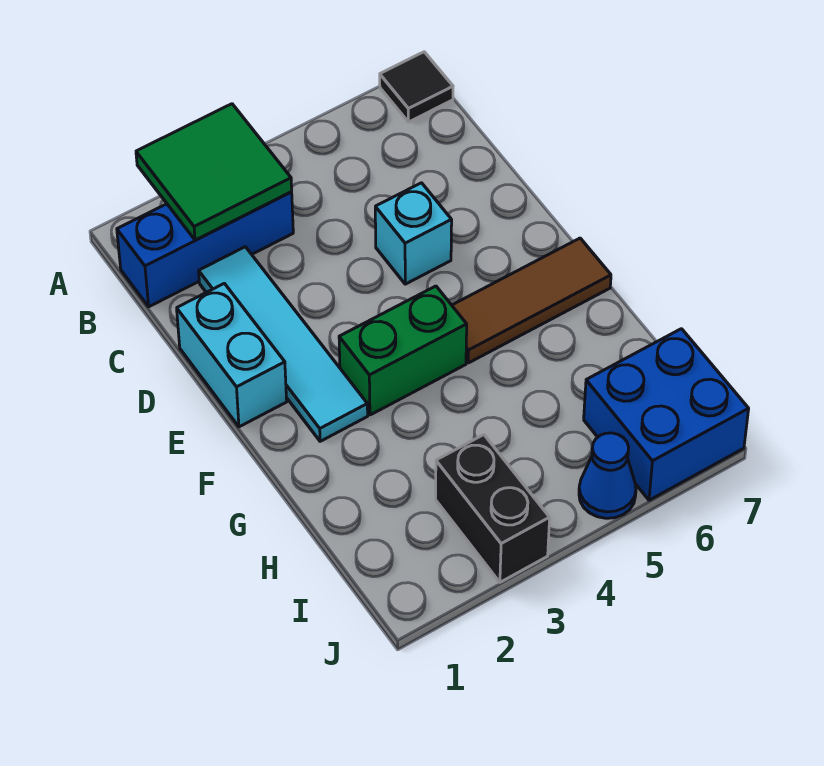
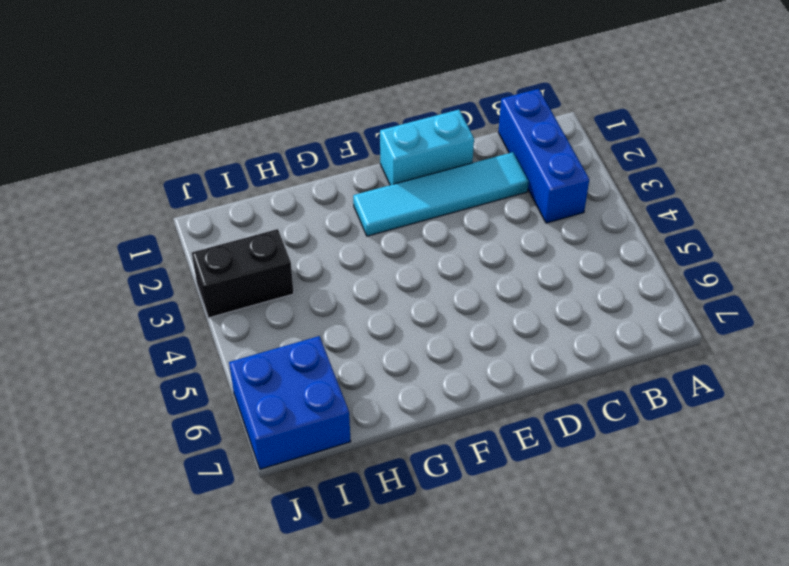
none -> black tile A7 level 1
none -> cyan brick D5 level 1

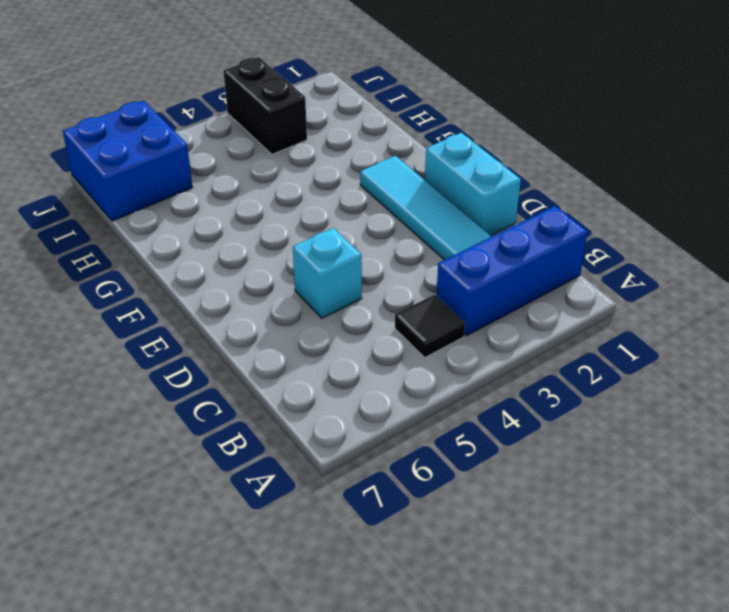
black tile B4 level 1 -> black tile A7 level 1
none -> green brick F3:F4 level 1
none -> brown tile F5:F7 level 1

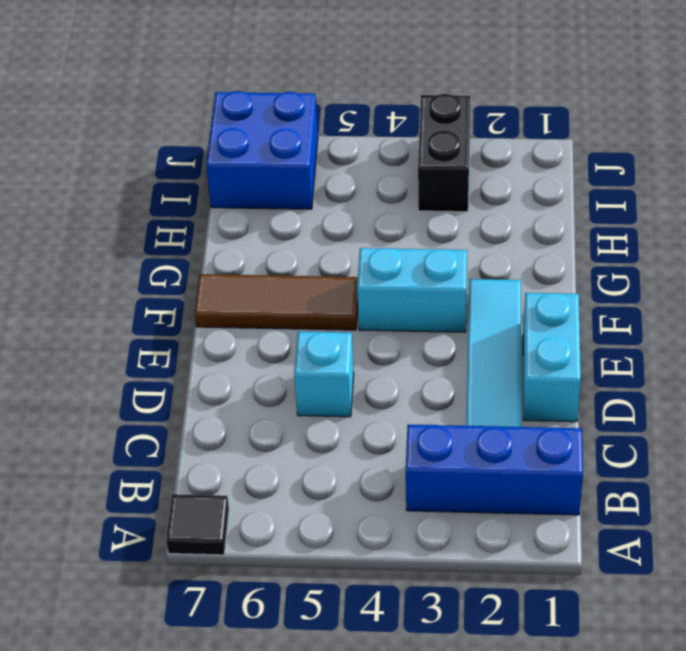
cyan brick F3:F4 level 1 -> green brick F3:F4 level 1
none -> blue cone J5 level 1
none -> green tile A2:B3 level 2

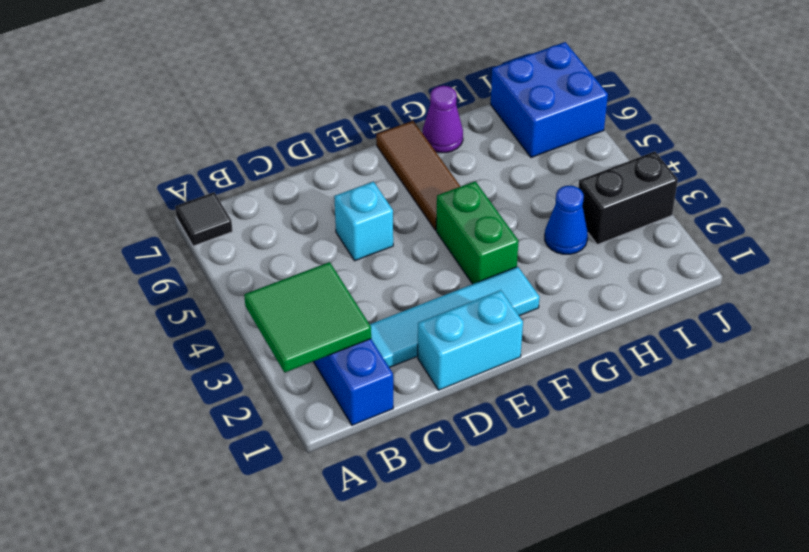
purple cone G7 level 1 -> none
blue cone H3 level 1 -> blue cone J5 level 1

